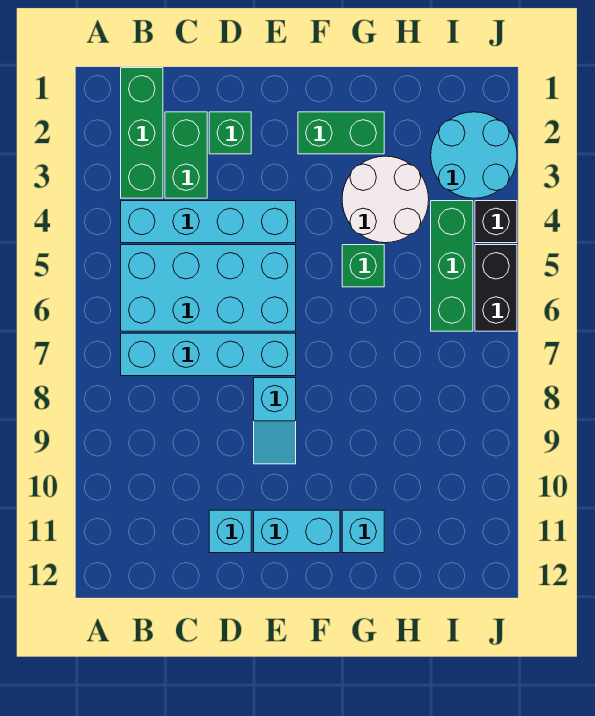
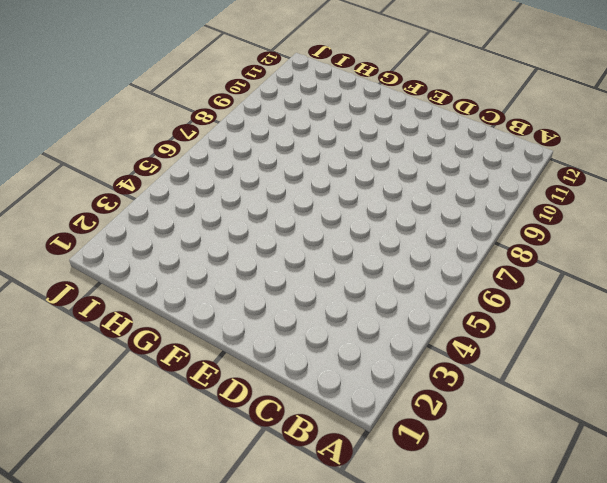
none -> green brick B1:B3 level 1
none -> cyan brick B4:E4 level 1
none -> cyan brick B5:E6 level 1

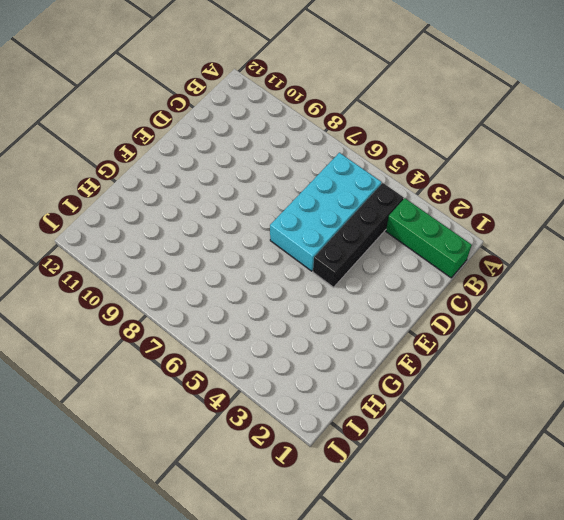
black brick B4:E4 level 1 -> cyan brick B4:E4 level 1
none -> cyan brick B7:E7 level 1
none -> green brick C2:C3 level 1
none -> green brick D2 level 1

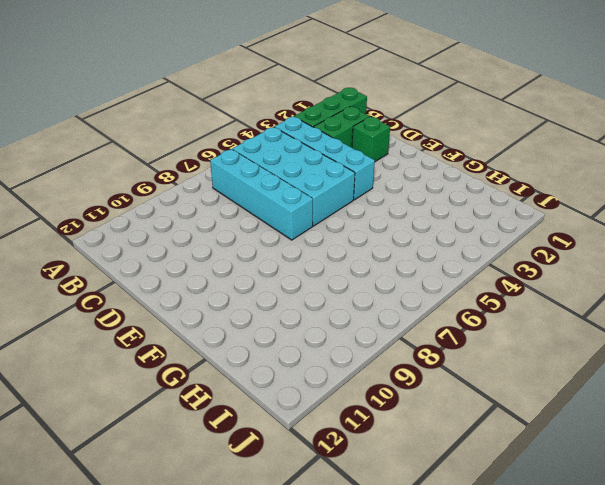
none -> cyan brick D11 level 1
none -> cyan slope E8:E9 level 1 top 8
none -> cyan brick E11:F11 level 1

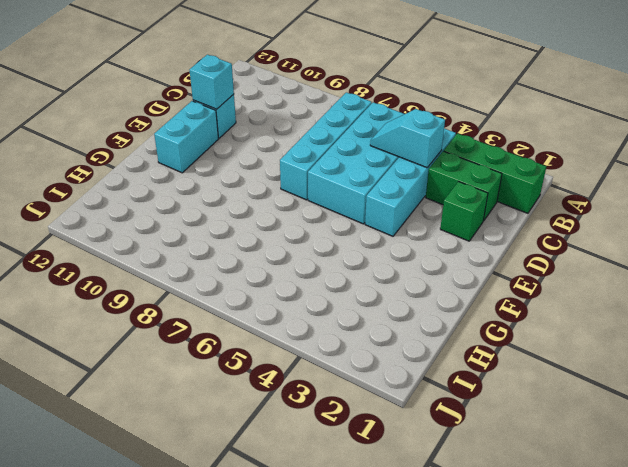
cyan slope C4:C5 level 2 top 4 -> cyan slope E8:E9 level 1 top 8
cyan brick D11 level 2 -> cyan brick G11 level 1
none -> green brick F2:G2 level 1
none -> white round brick G3:H4 level 1
none -> green brick G5 level 1

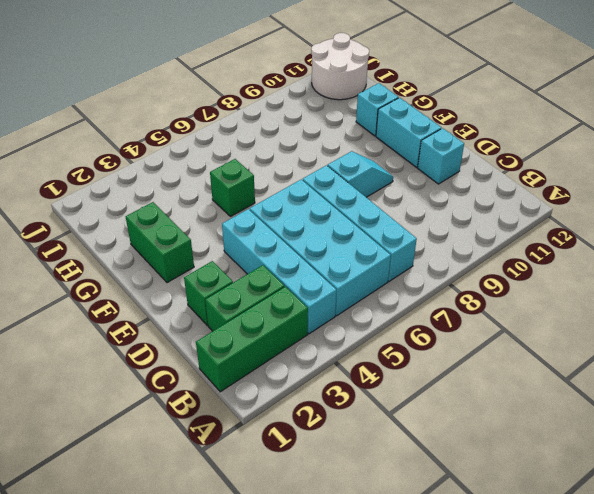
white round brick I11:J12 level 1 -> white round brick G3:H4 level 1
none -> cyan round brick I2:J3 level 1
none -> green brick I4:I6 level 1
none -> black brick J4 level 1

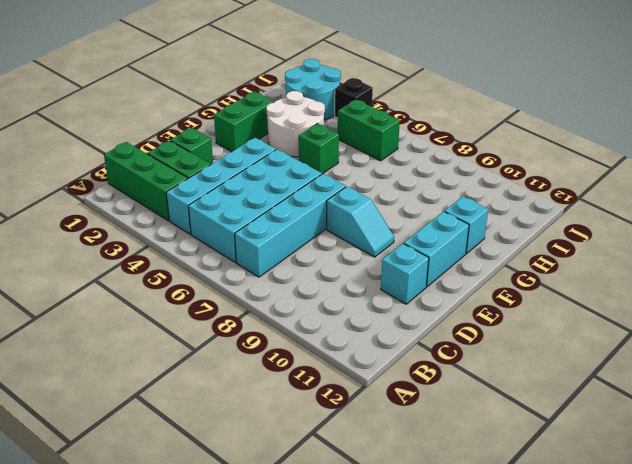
green brick I5:I6 level 1 -> green brick I4:I6 level 1
none -> black brick J5:J6 level 1

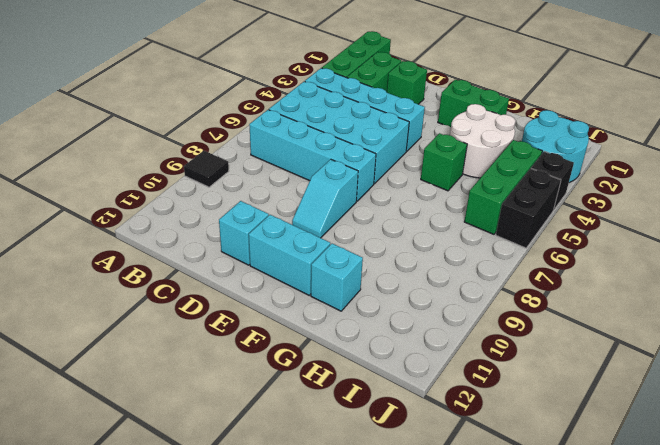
black tile A9 level 1 -> none

